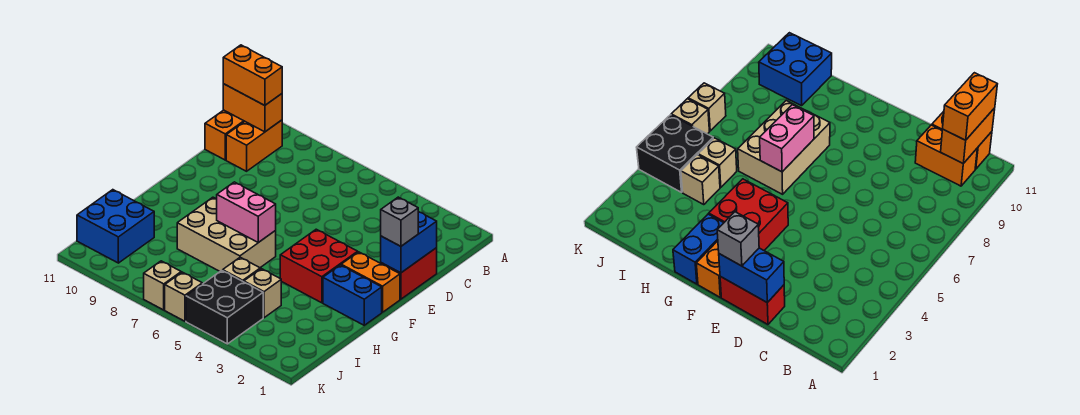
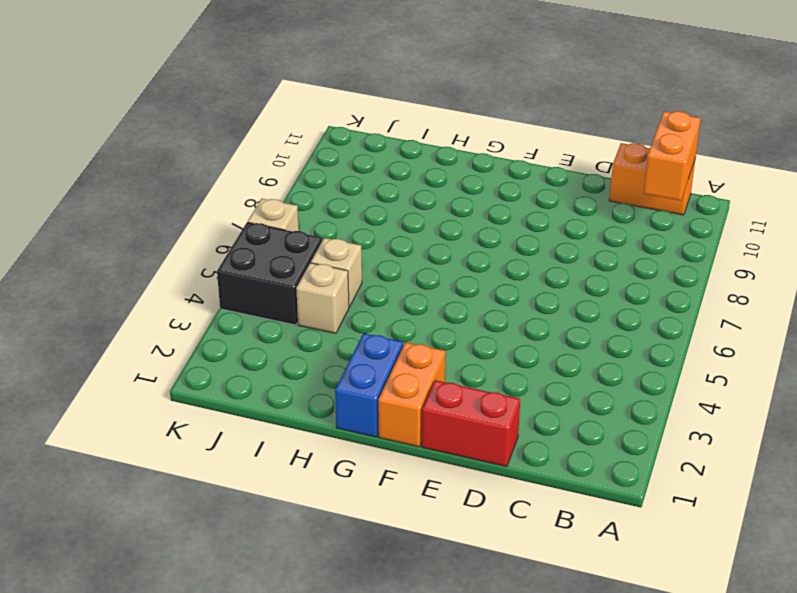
none -> orange brick B10:C10 level 1
none -> red brick F3:G4 level 1
none -> tan brick G6:H8 level 1

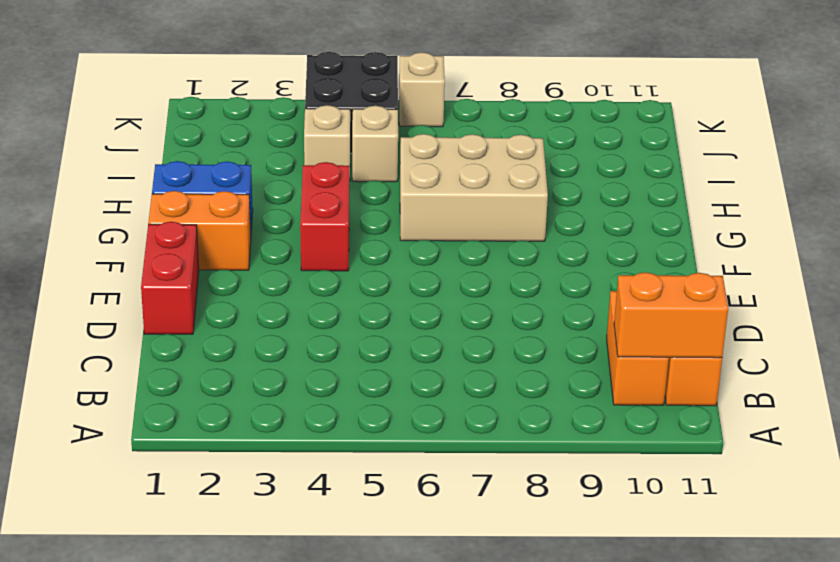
red brick F4:G4 level 1 -> red brick F3:G4 level 1
none -> blue brick I10:J11 level 1
none -> tan brick K7 level 1
none -> blue brick D1:E1 level 2

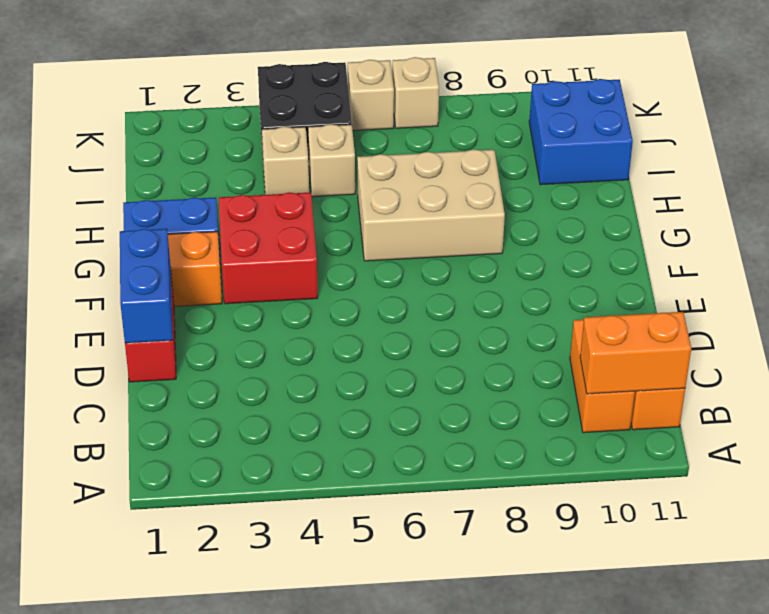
none -> pink brick G6:G7 level 2
none -> orange brick B10:B11 level 3
none -> grey brick E1 level 3

